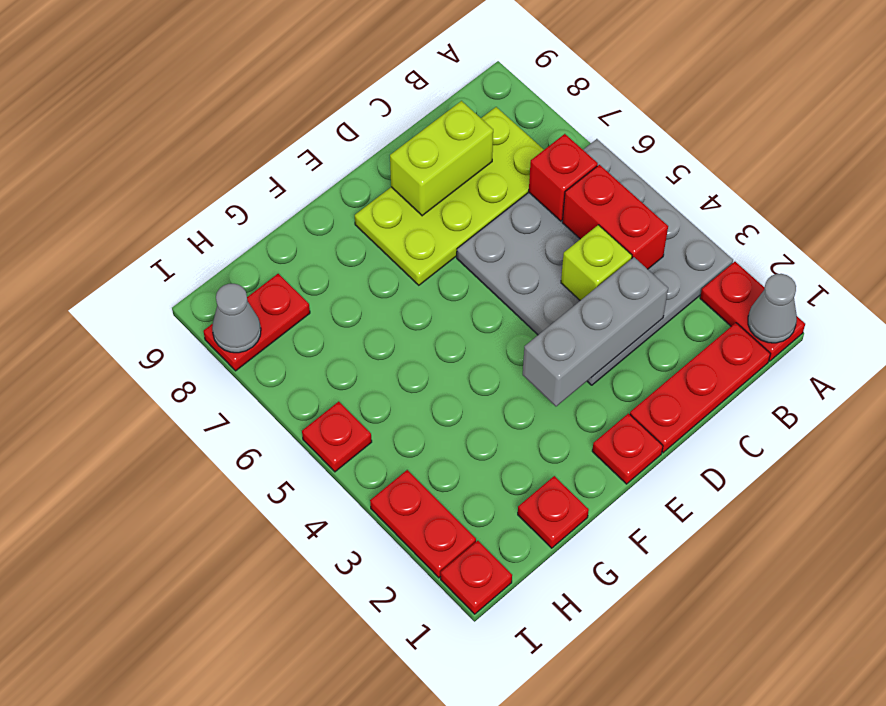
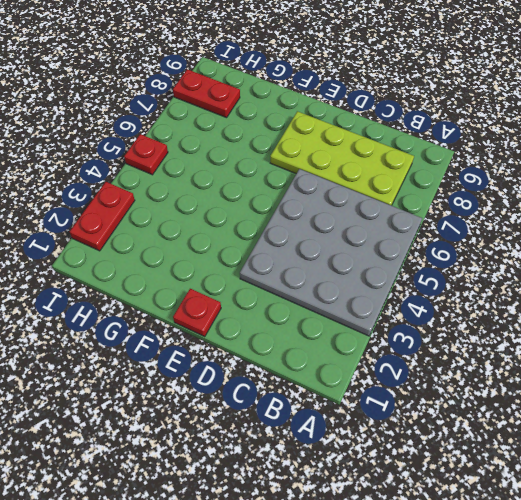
none -> red plate A1:A2 level 1
none -> red plate B1:D1 level 1
none -> red plate G1 level 1

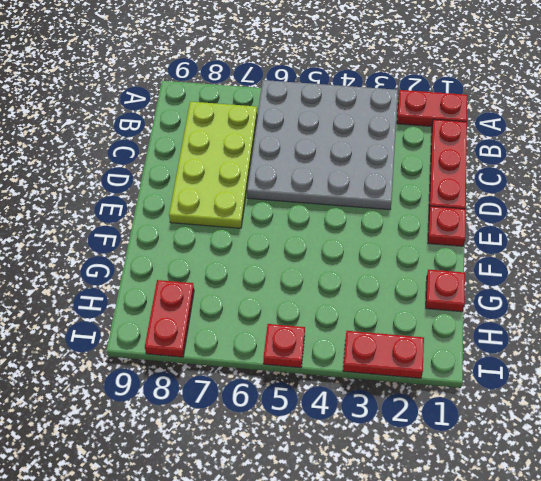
none -> red plate I1 level 1
none -> grey cone A1 level 2
none -> red brick B4:B5 level 2

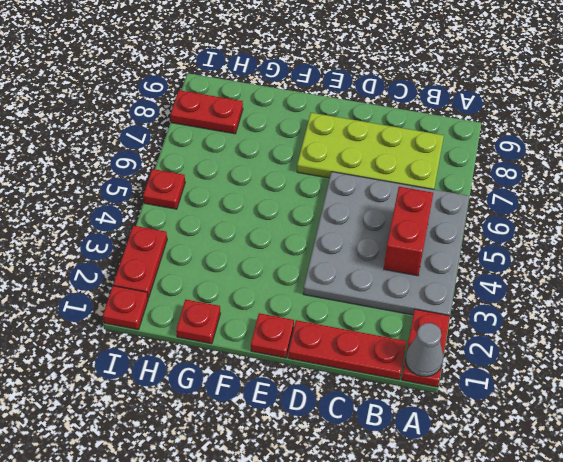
none -> red brick B6 level 2
none -> grey brick C3:E3 level 2
none -> lime brick C4 level 2

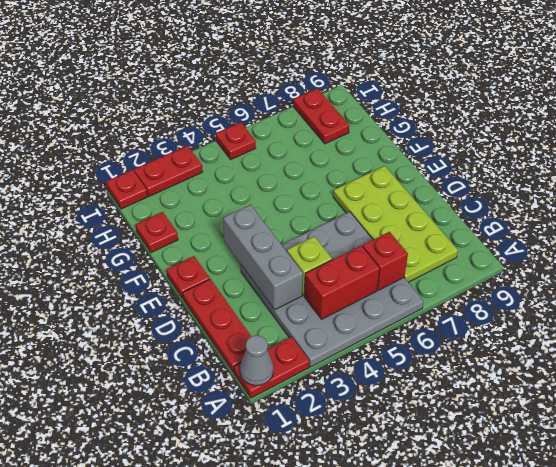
none -> lime brick C8:D8 level 2
none -> grey cone I8 level 2

